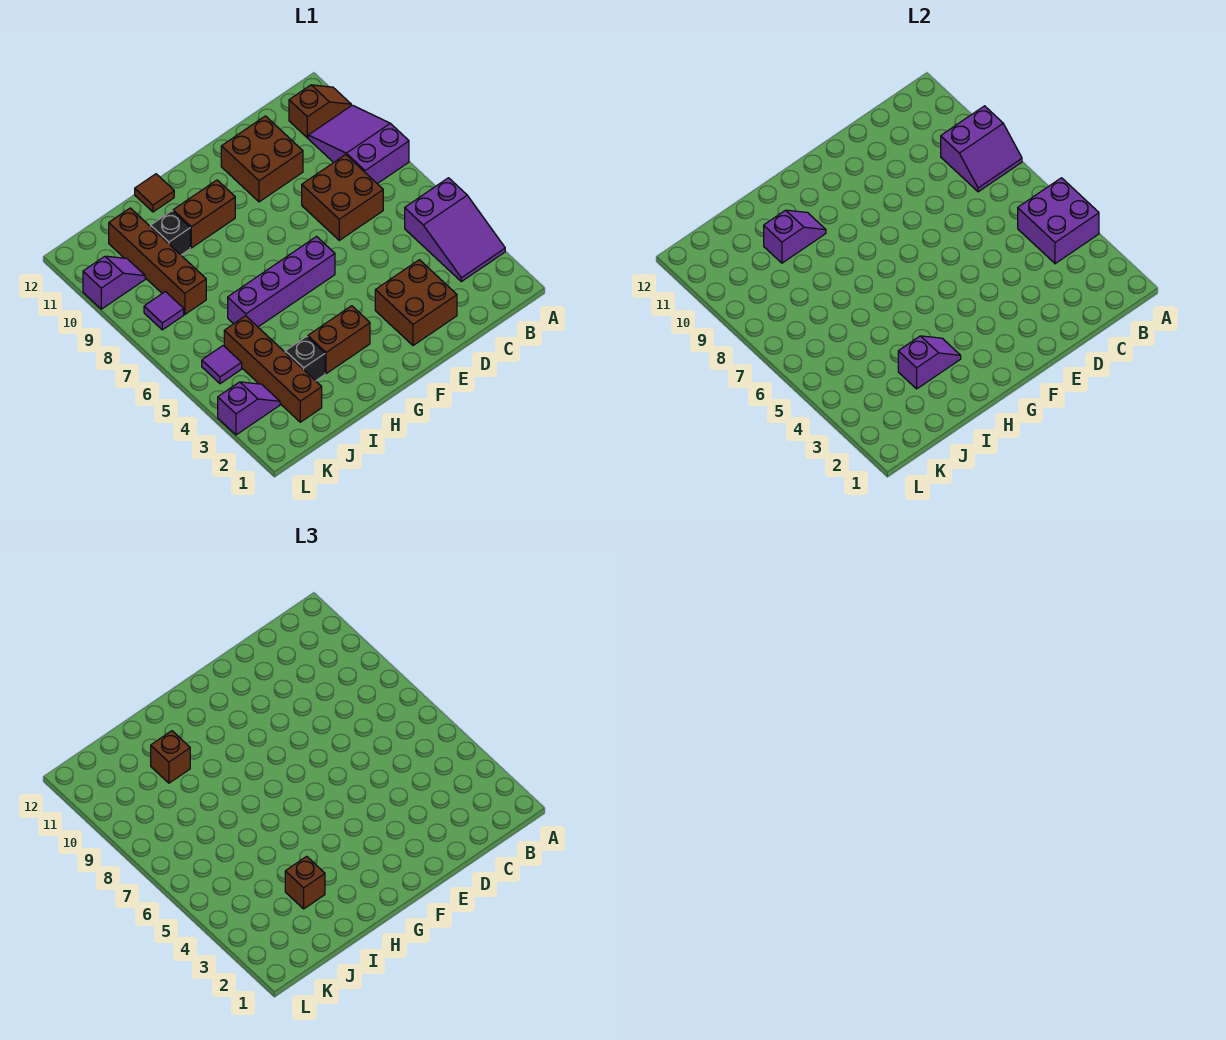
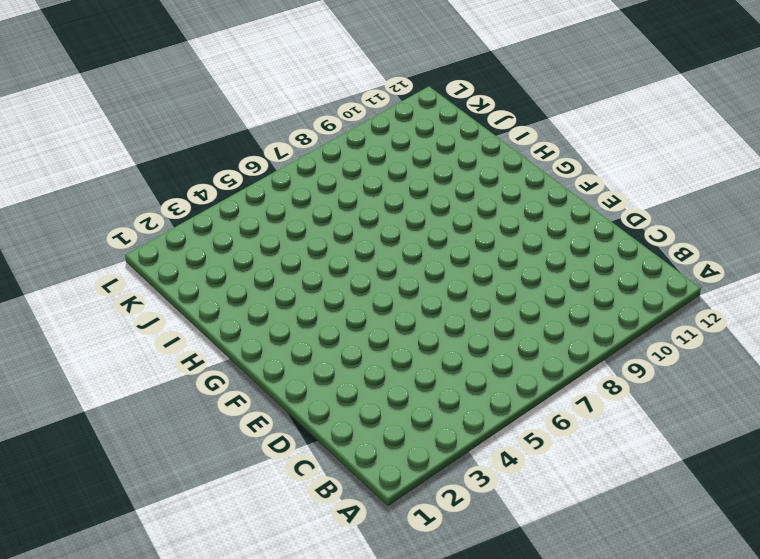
none -> purple slope A3:B5 level 1 top 5
none -> purple slope A8:B10 level 1 top 8
none -> brown slope A11:B11 level 1 top B

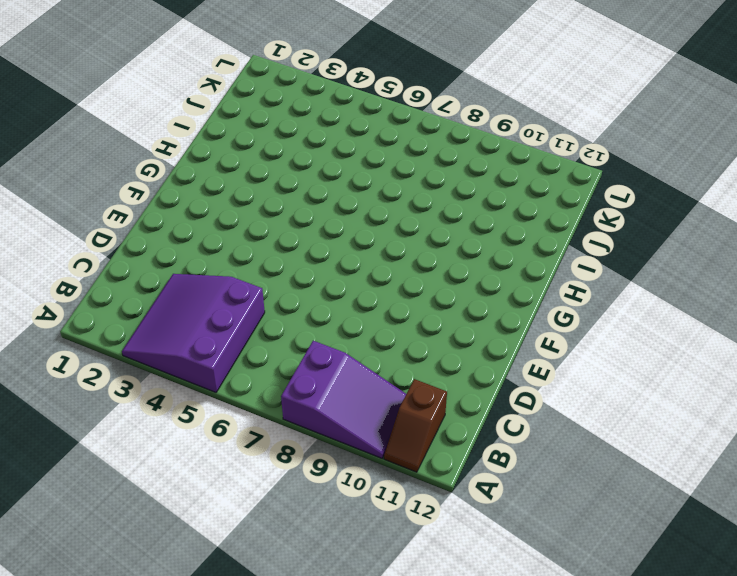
purple slope A3:C5 level 1 top 5 -> purple slope A3:B5 level 1 top 5
none -> brown brick C7:D8 level 1
none -> brown brick D2:E3 level 1
none -> brown brick D10:E11 level 1

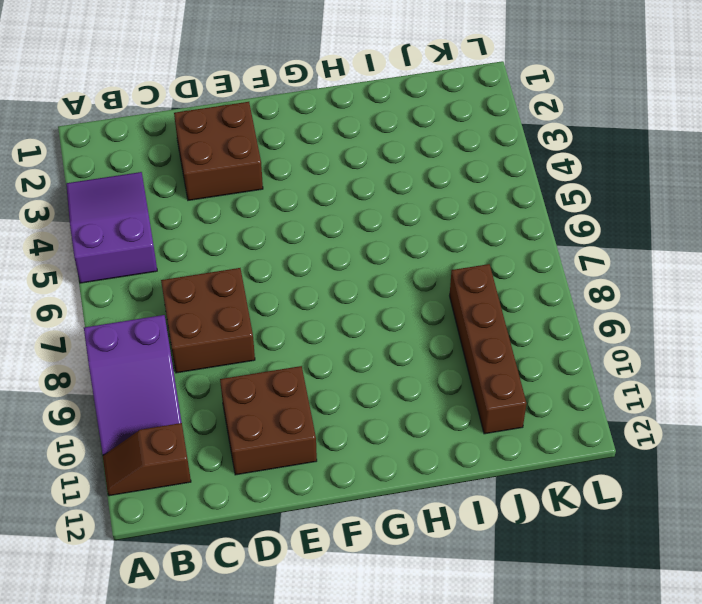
none -> purple brick F6:I6 level 1
none -> brown brick G3:H3 level 1
none -> brown brick G10:H10 level 1

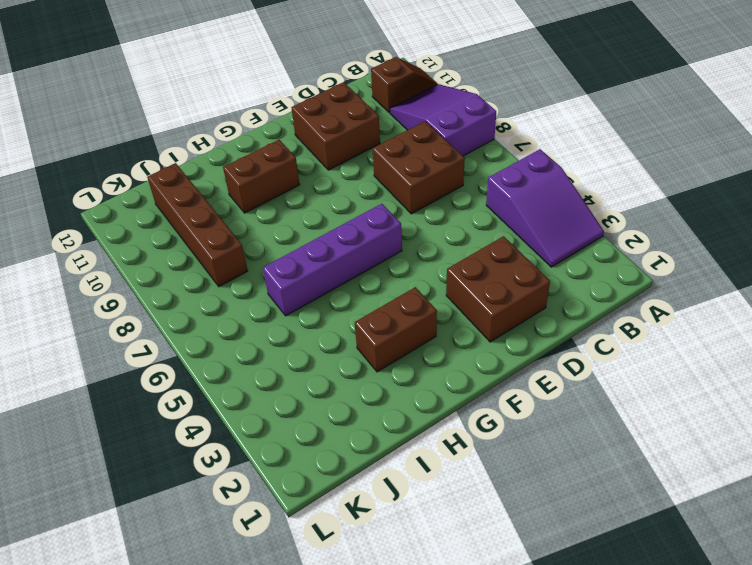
none -> brown tile H12 level 1
none -> black brick I3 level 1
none -> black brick I10 level 1

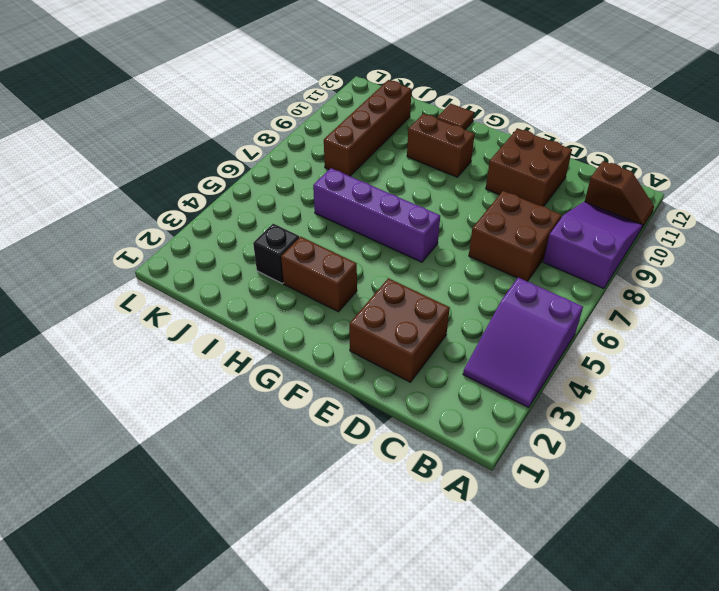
none -> black brick I10 level 1
none -> brown brick J2:J5 level 1
none -> purple slope K3:L3 level 1 top L

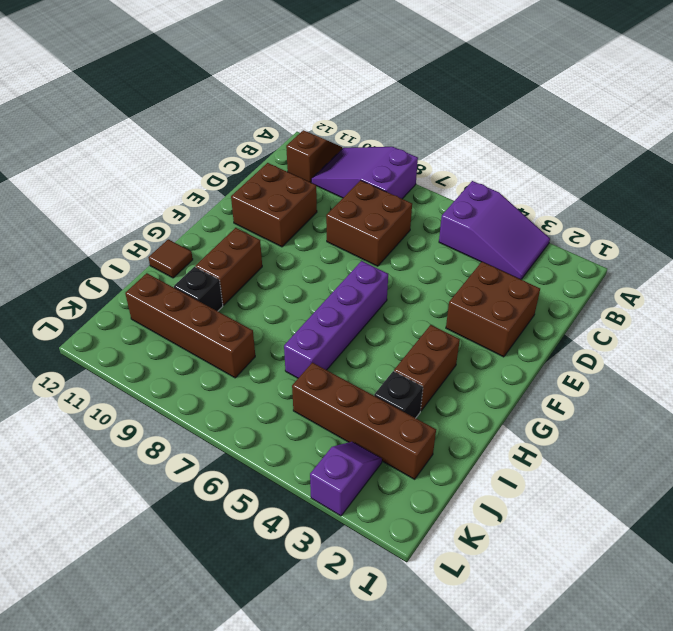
none -> purple tile K5 level 1
none -> purple tile K8 level 1
none -> purple slope K10:L10 level 1 top L

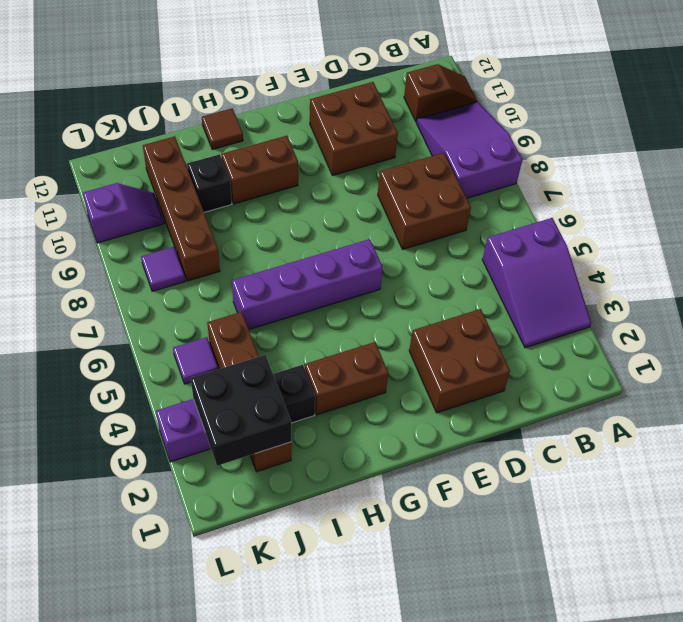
black brick J2:K3 level 2 -> none
none -> purple brick A4:B5 level 2
none -> purple slope A8:B9 level 2 top 9
none -> purple slope H3:I3 level 2 top I

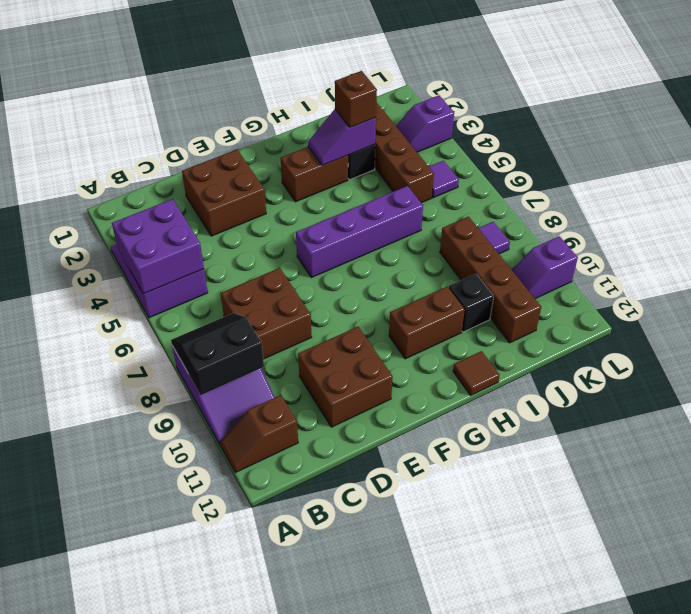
black slope A8:B9 level 2 top 9 -> purple slope A8:B9 level 2 top 9
none -> purple slope H10:I10 level 2 top I
none -> brown brick I10 level 3

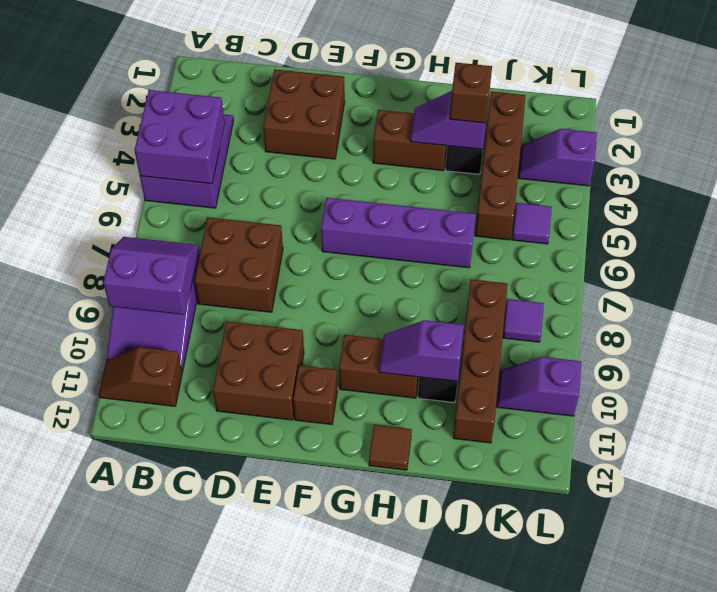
brown brick F11 level 1 -> brown brick I10 level 3

